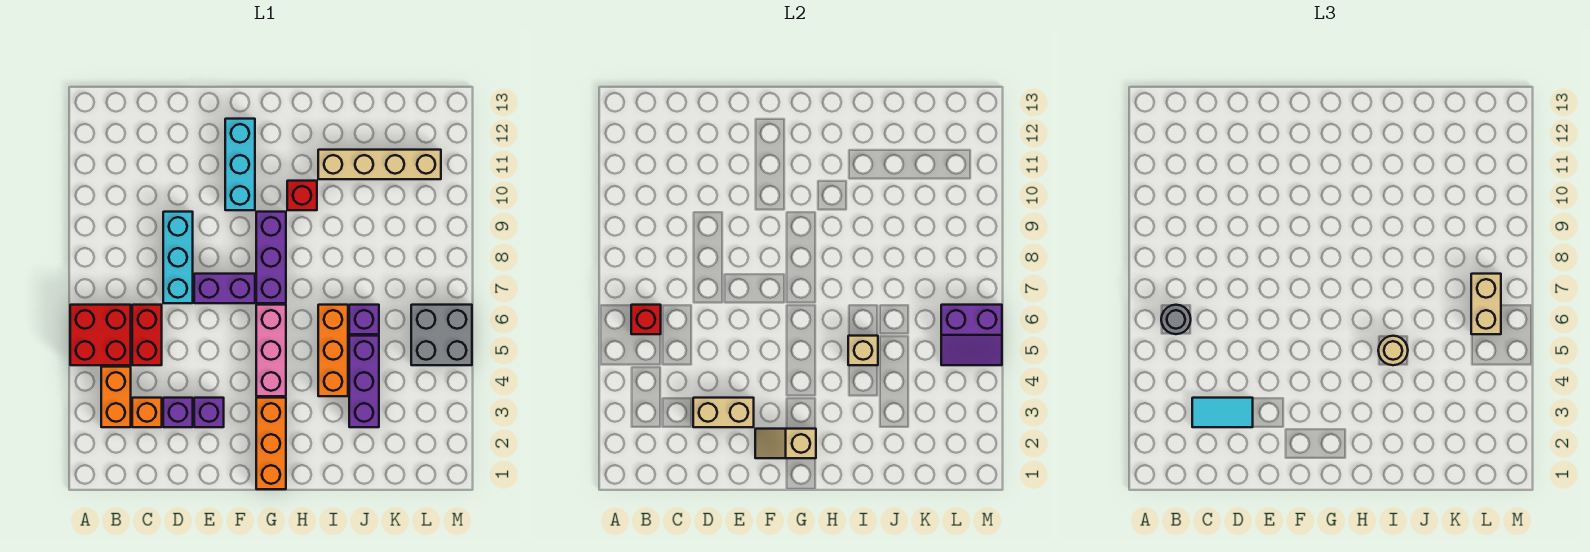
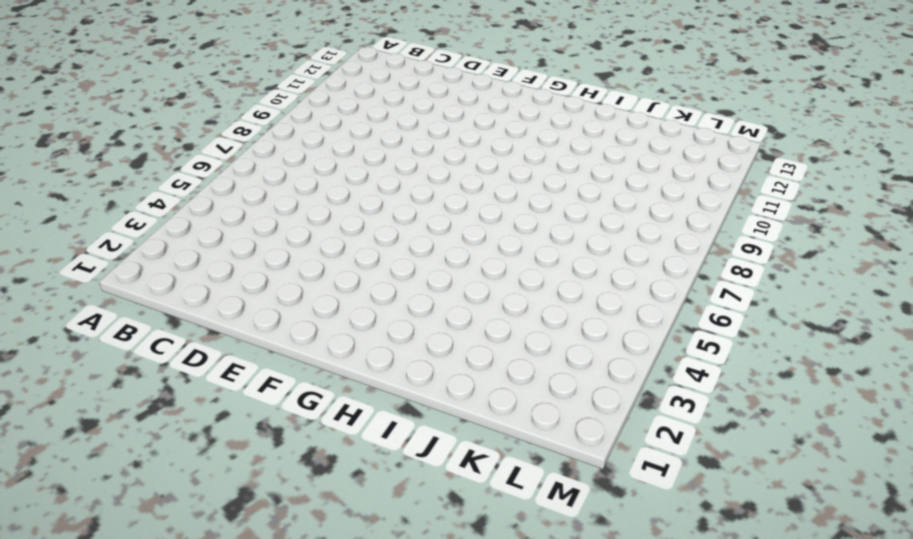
none -> red brick A5:B6 level 1
none -> orange brick B3:B4 level 1
none -> orange brick C3 level 1

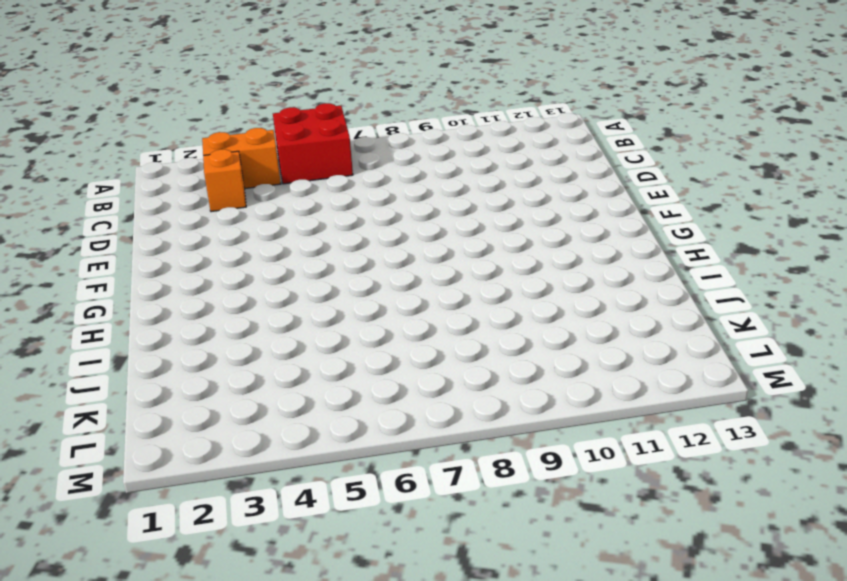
none -> red brick C5:C6 level 1
none -> purple brick D3 level 1
none -> cyan brick D7:D9 level 1

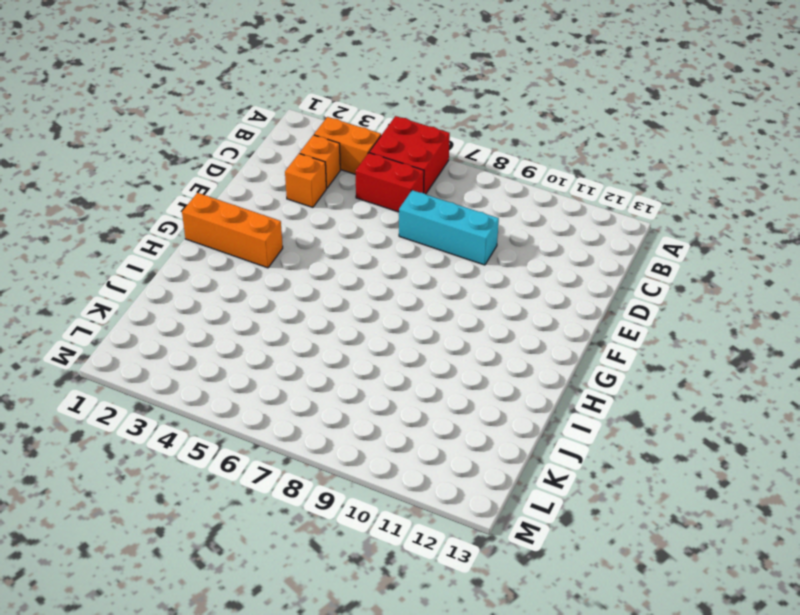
orange brick D3 level 1 -> purple brick D3 level 1
none -> purple brick E3 level 1
none -> purple brick E7:F7 level 1
none -> cyan brick F10:F12 level 1

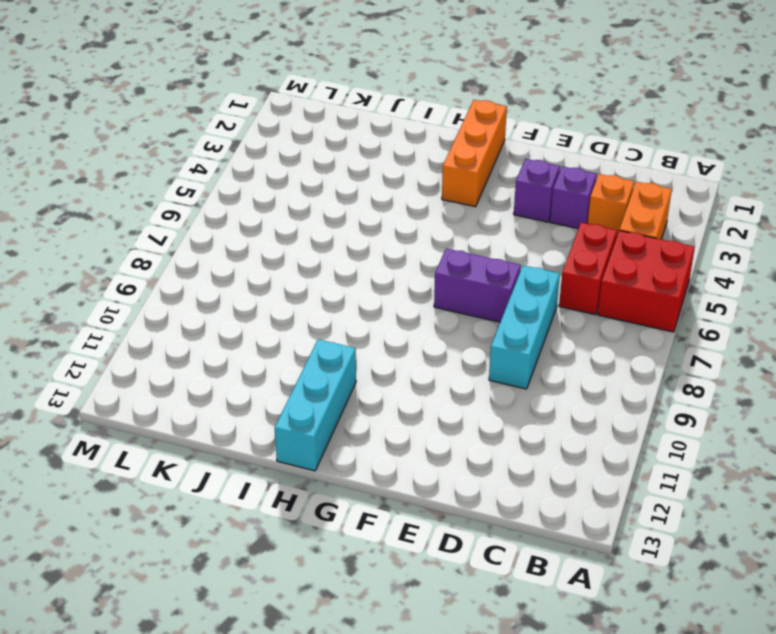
cyan brick H11:H13 level 1 -> cyan brick F10:F12 level 1
none -> pink brick G4:G6 level 1
none -> purple brick G7:G9 level 1
none -> red brick H10 level 1

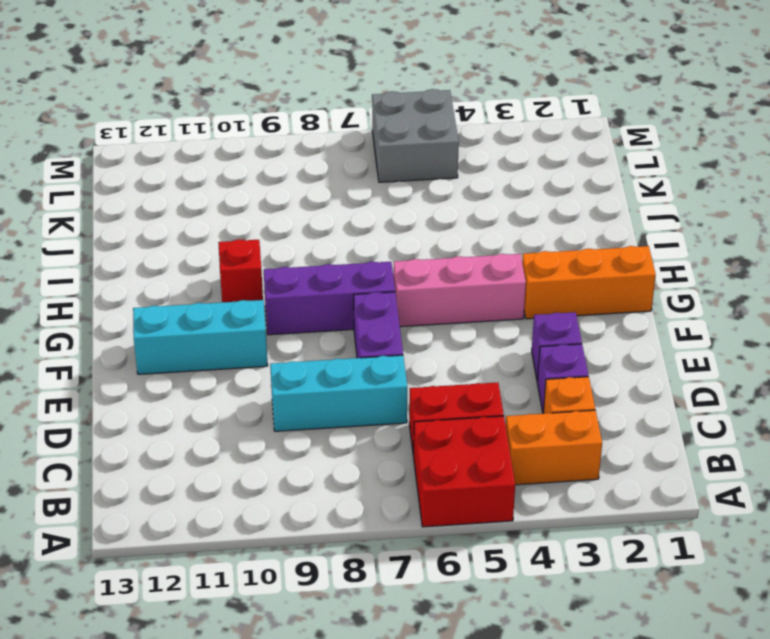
none -> orange brick I4:I6 level 1
none -> tan brick I11:L11 level 1
none -> purple brick J3:J5 level 1

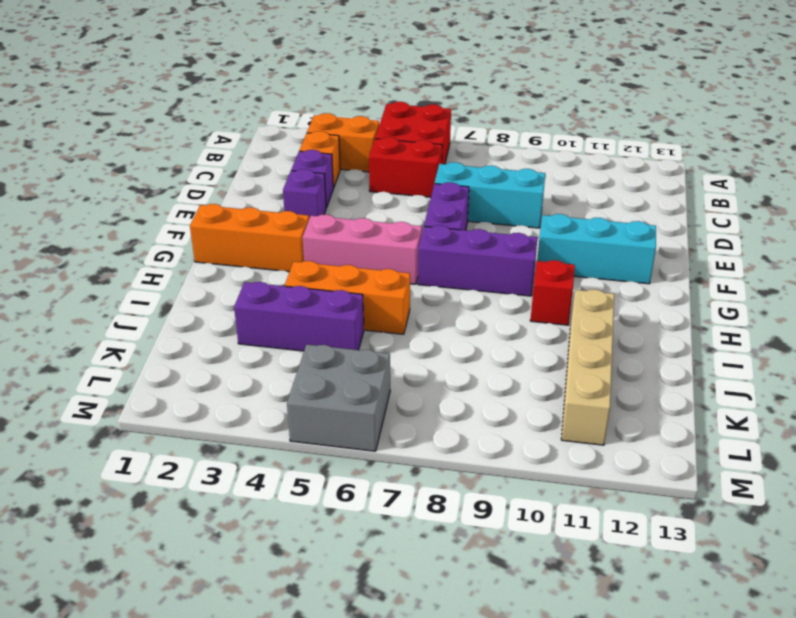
none -> purple brick J6 level 1
none -> red brick B6 level 2
none -> tan brick D3:E3 level 2

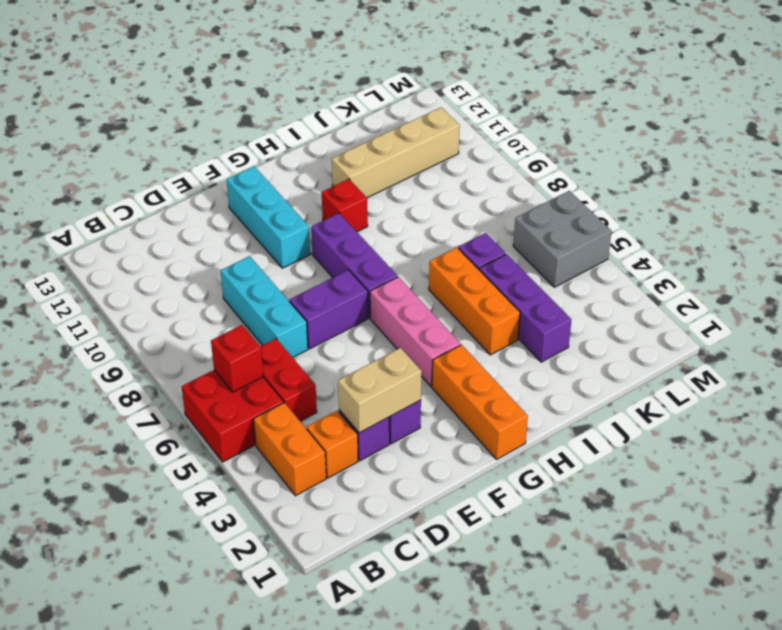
none -> tan slope F2:G2 level 2 top G
none -> tan brick I5 level 2
none -> purple slope L5:M6 level 2 top 6

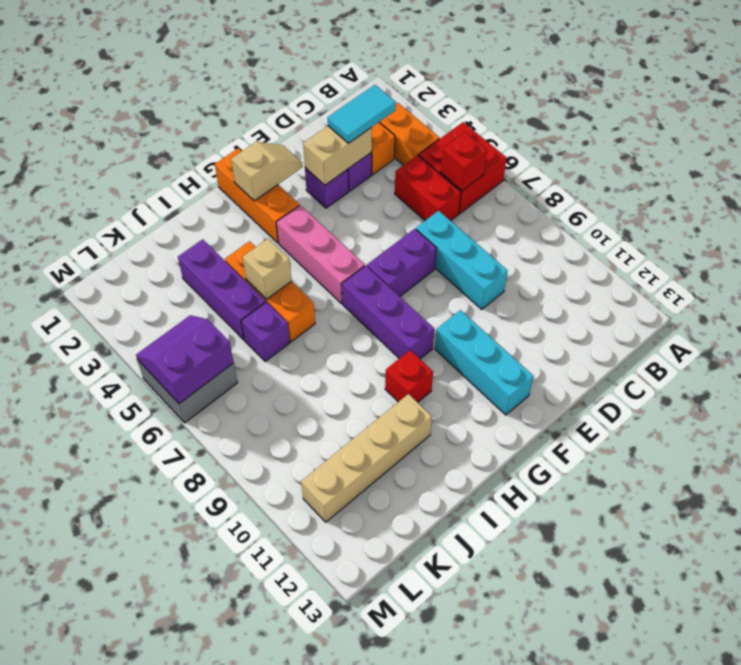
none -> grey round brick B6 level 3
none -> tan round brick I5 level 3
none -> tan brick L6:L7 level 3

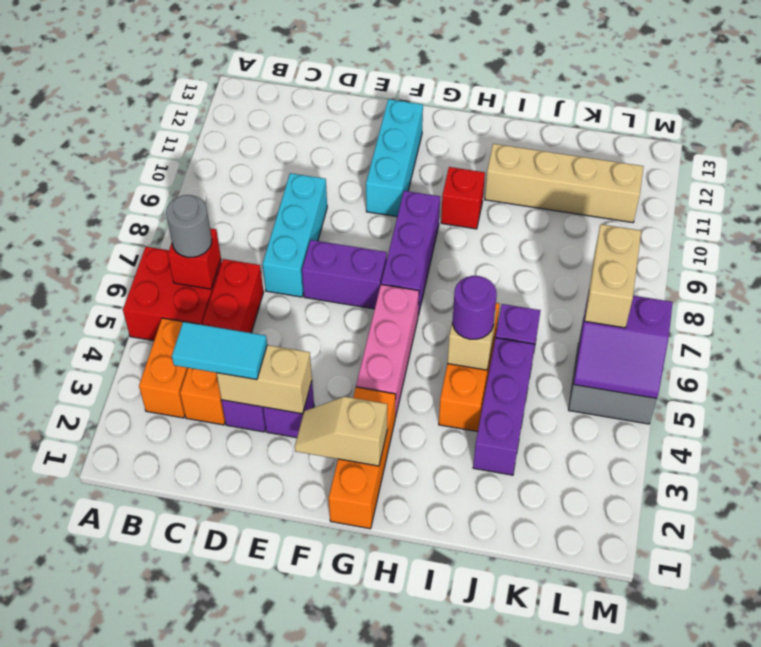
purple round brick I5 level 3 -> tan round brick I5 level 3

